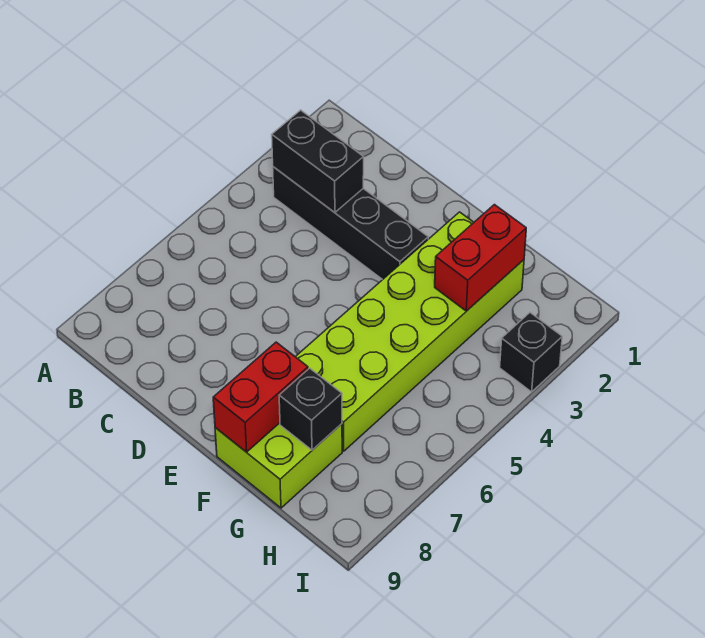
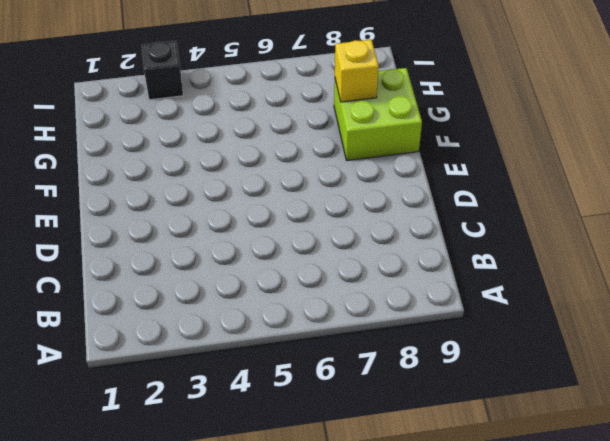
yellow brick G8 level 2 -> black brick G8 level 2
none -> black brick B3:E3 level 1
none -> lime brick F2:G7 level 1

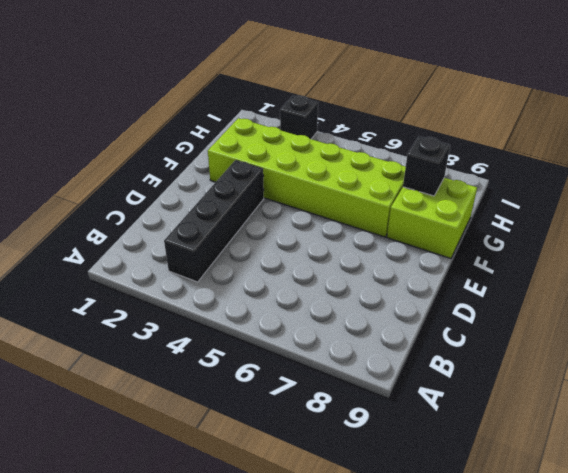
none -> black brick B3:C3 level 2
none -> red brick F8:F9 level 2

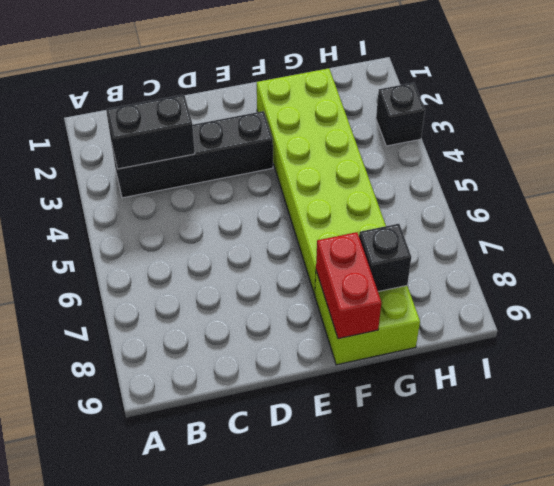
none -> red brick G2:G3 level 2

